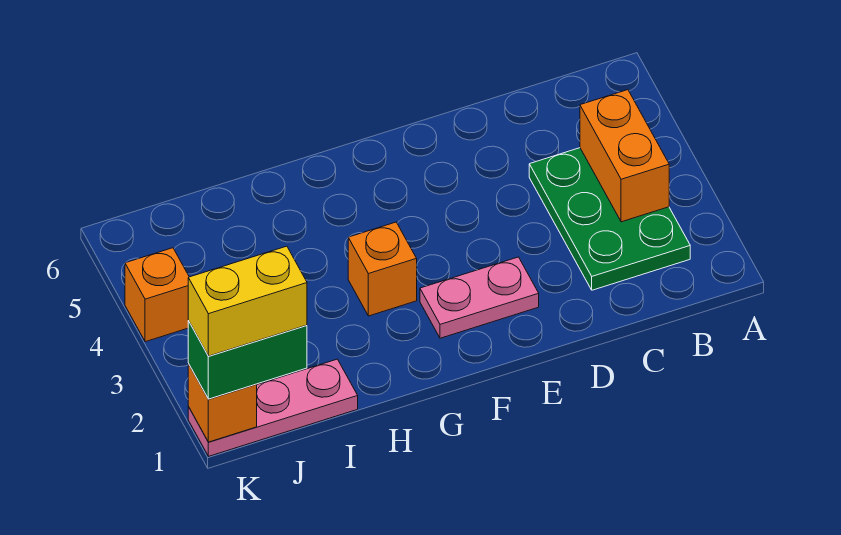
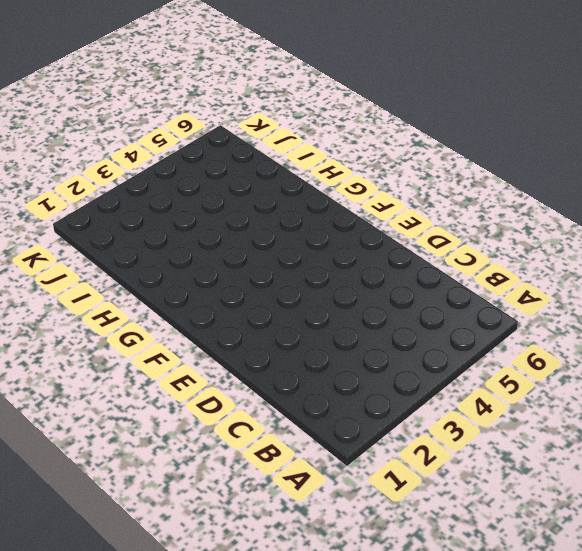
none -> green plate B2:C4 level 1
none -> pink plate E2:F2 level 1

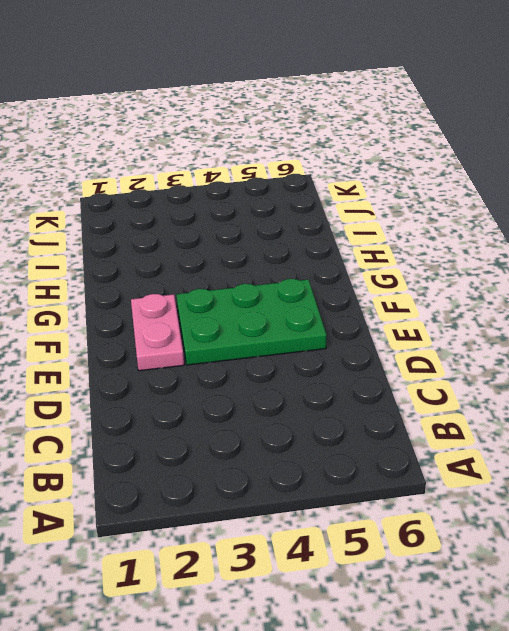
green plate E3:F5 level 1 -> green plate B2:C4 level 1
none -> orange brick G3 level 1
none -> pink plate I1:K1 level 1

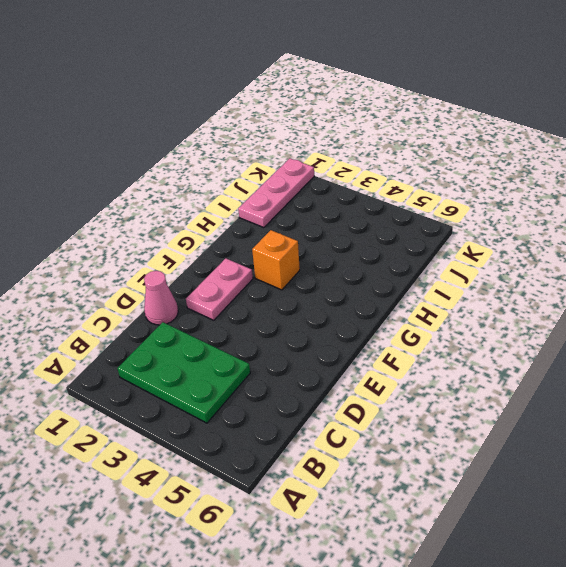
pink cone D1 level 1 -> none
none -> orange brick K4 level 1
none -> orange brick B3:B4 level 2

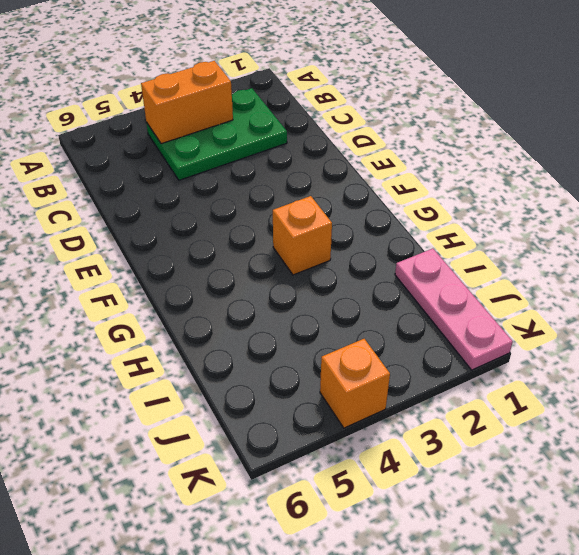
none -> pink plate E2:F2 level 1
none -> orange brick K1 level 2

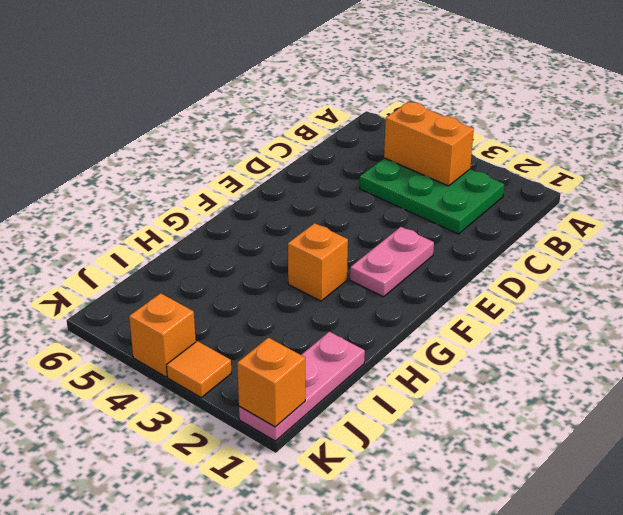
orange tile K3 level 1 -> none
none -> green brick J1:K1 level 3
none -> yellow brick J1:K1 level 4

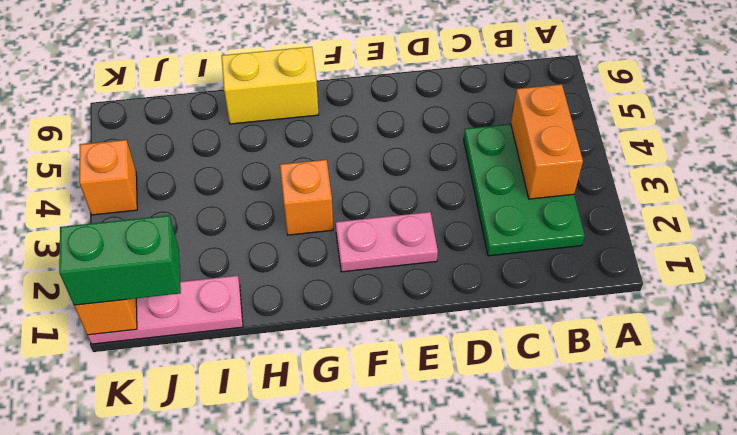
yellow brick G6:H6 level 1 -> yellow brick J1:K1 level 4

